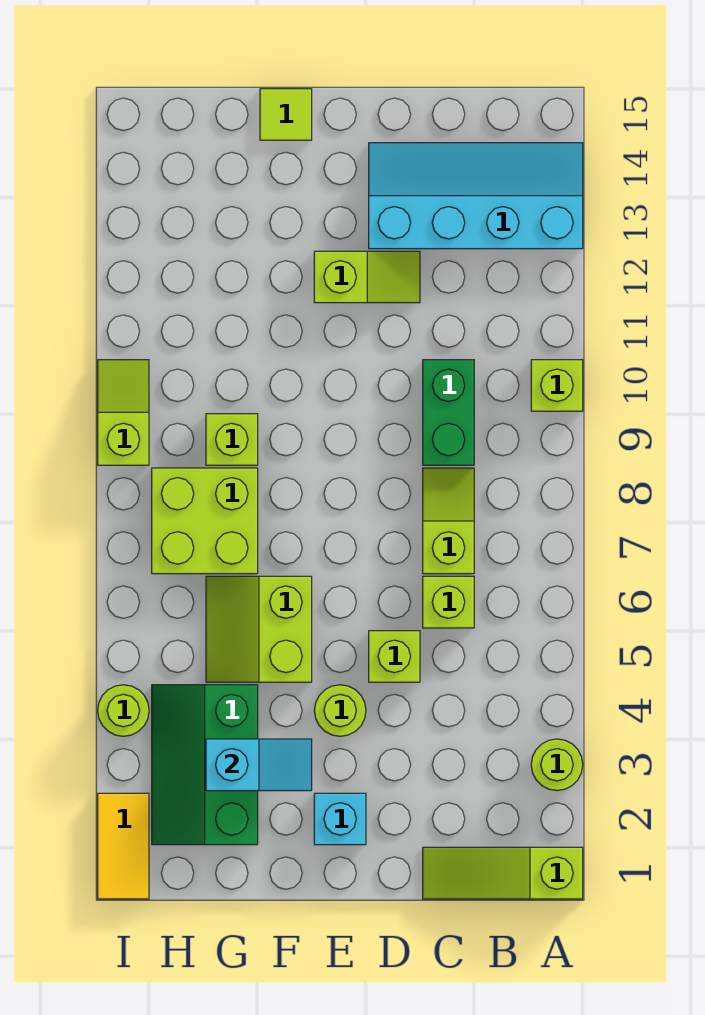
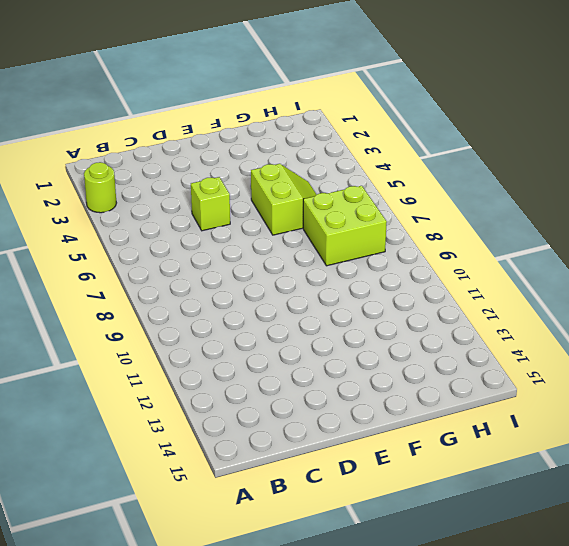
none -> lime slope A1:C1 level 1 top A
none -> lime brick A10 level 1
none -> cyan slope A13:D14 level 1 top 13

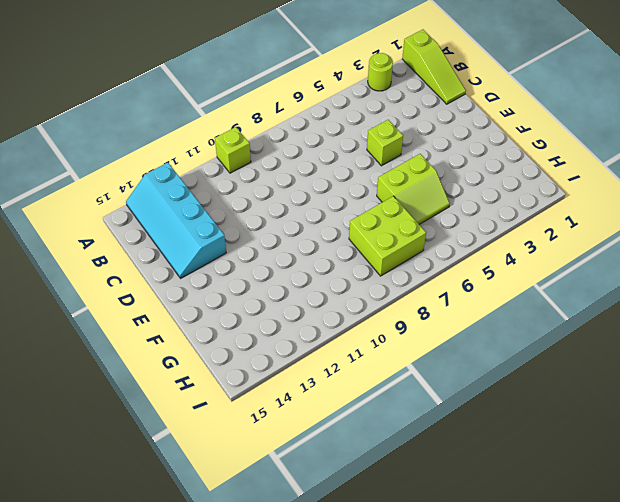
none -> lime brick C6 level 1
none -> lime slope C7:C8 level 1 top 7
none -> green brick C9:C10 level 1

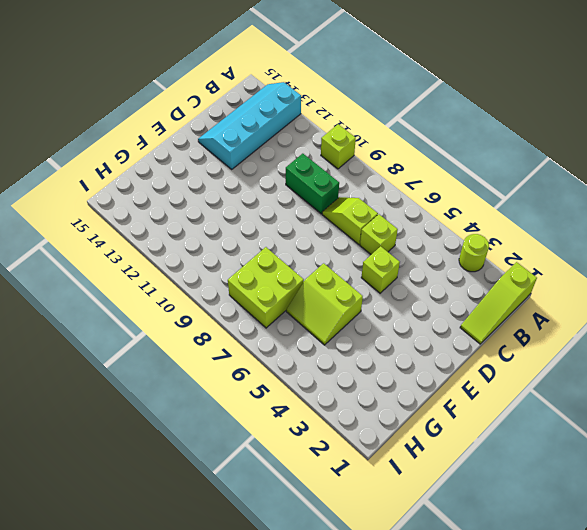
none -> lime slope D12:E12 level 1 top E
none -> cyan brick E2 level 1
none -> lime round brick E4 level 1

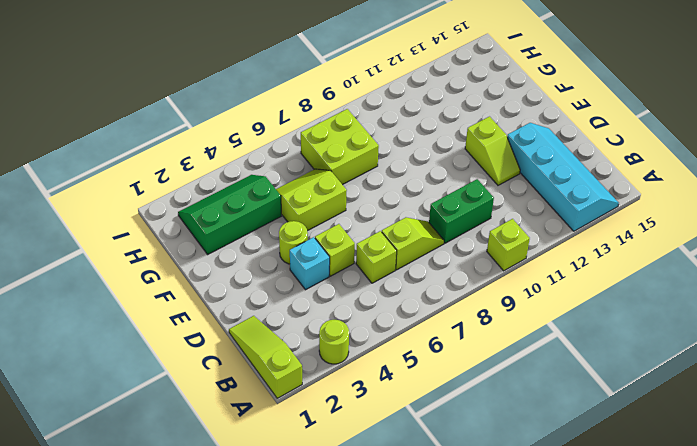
cyan brick D4 level 1 -> cyan brick E2 level 1
none -> lime tile F15 level 1
none -> lime brick G9 level 1
none -> yellow tile I1:I2 level 1

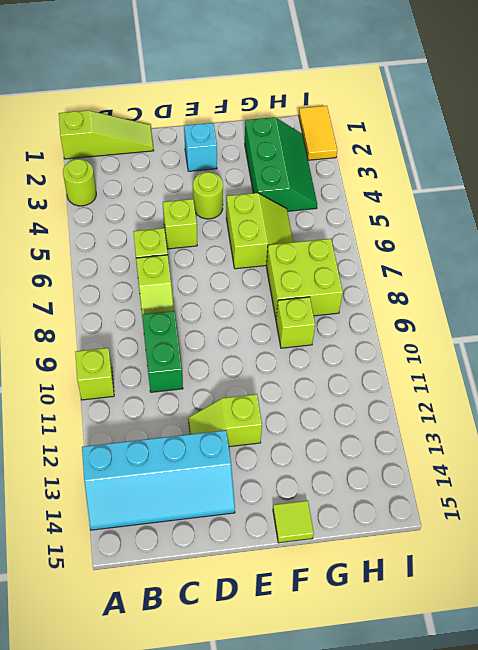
none -> lime round brick I4 level 1
none -> lime slope I9:I10 level 1 top 9
none -> cyan slope F3:G3 level 2 top G

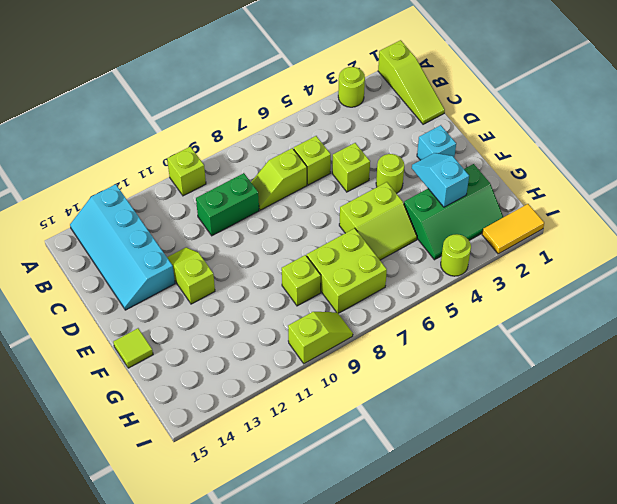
lime slope I9:I10 level 1 top 10 -> lime slope I9:I10 level 1 top 9

